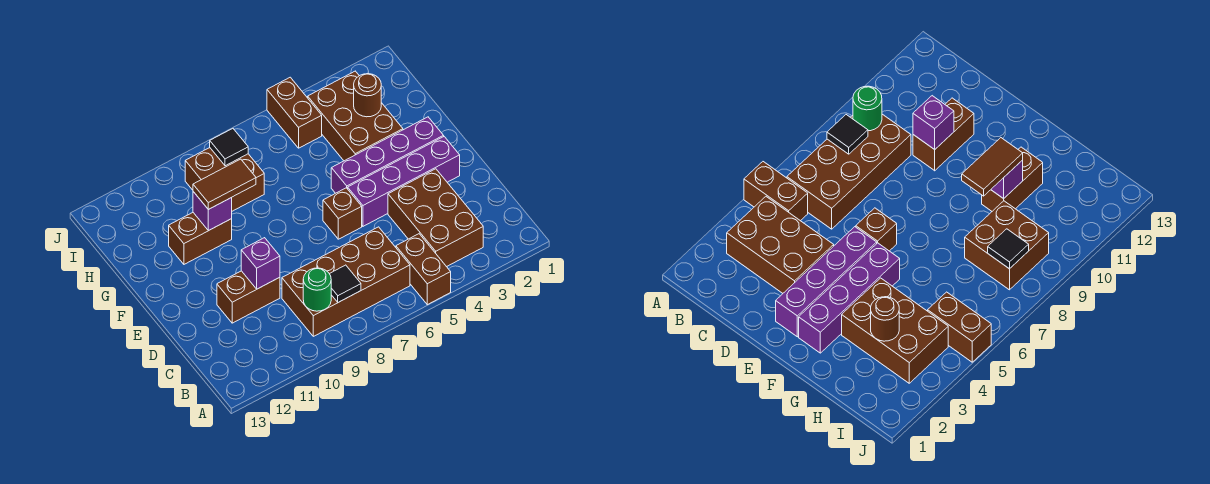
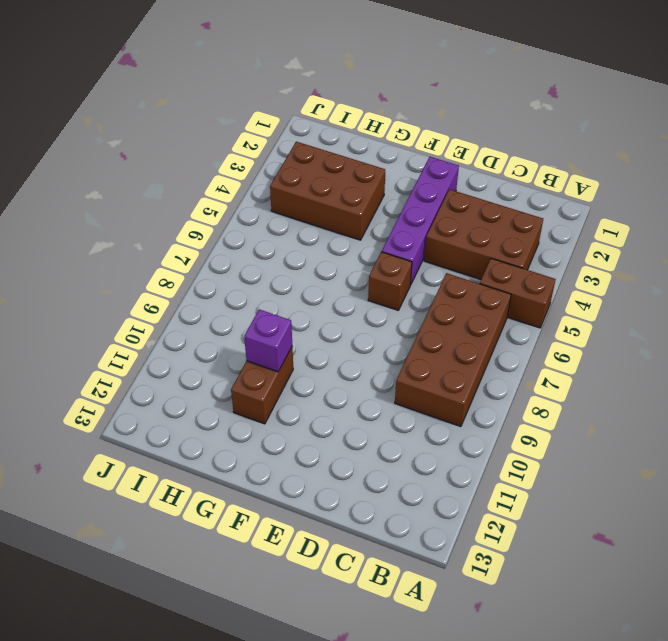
none -> brown brick D10:D11 level 1
none -> purple brick F2:F5 level 1
none -> brown brick H8:I9 level 1

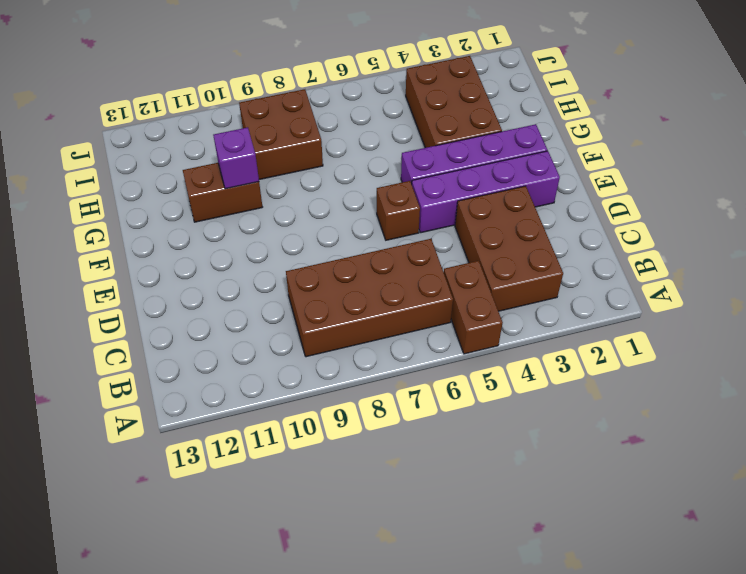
none -> brown brick D10:D11 level 1
none -> brown brick I5:J5 level 1
none -> black tile B8 level 2

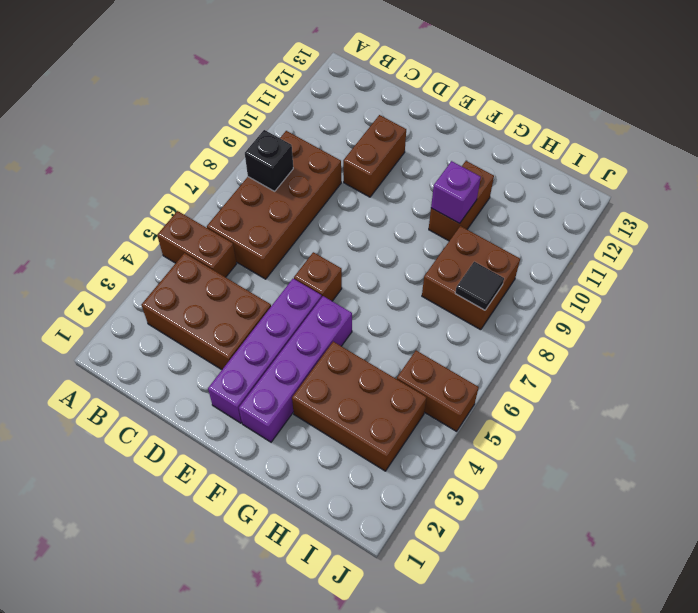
black brick B8 level 2 -> black tile B8 level 2
none -> green round brick B9 level 2
none -> purple brick D10 level 2
none -> brown round brick H3 level 2

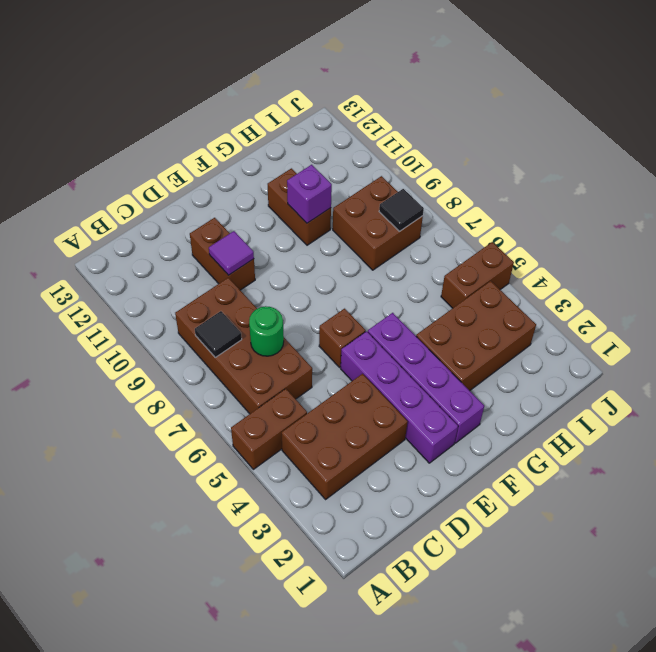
green round brick C7 level 2 -> green round brick B9 level 2
purple tile D10 level 2 -> purple brick D10 level 2
none -> brown round brick H3 level 2
none -> brown tile G9:G10 level 3

